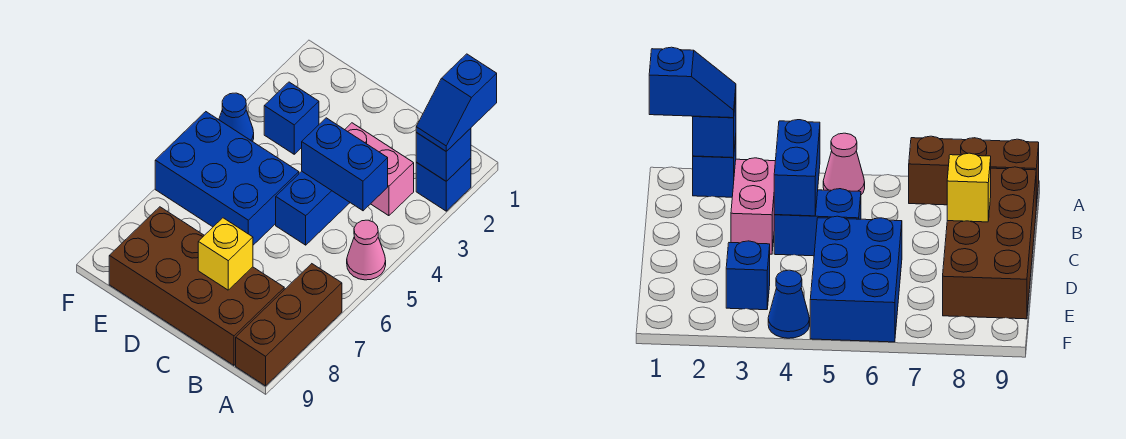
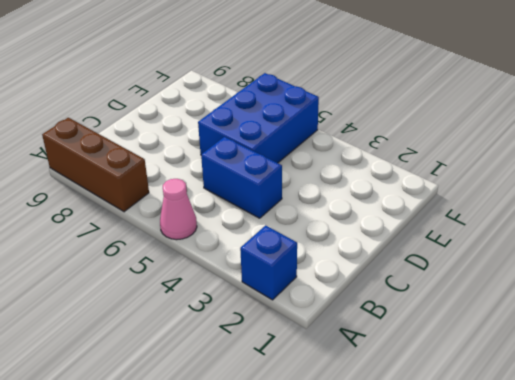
none -> pink brick B3:C3 level 1
none -> brown brick B8:E9 level 1
none -> blue brick E3 level 1

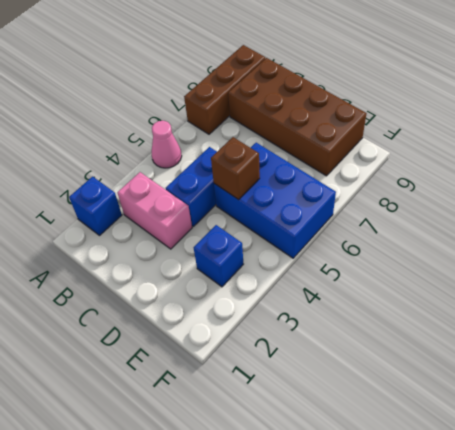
brown brick D5 level 2 -> none
none -> blue cone F4 level 1
none -> blue brick A2 level 2
none -> blue brick B4:C4 level 2

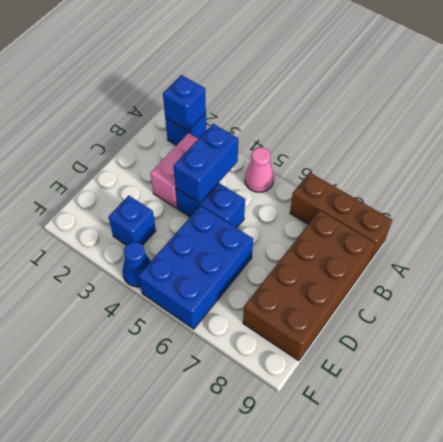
none -> yellow brick C8 level 2
none -> blue slope A1:A2 level 3 top 1

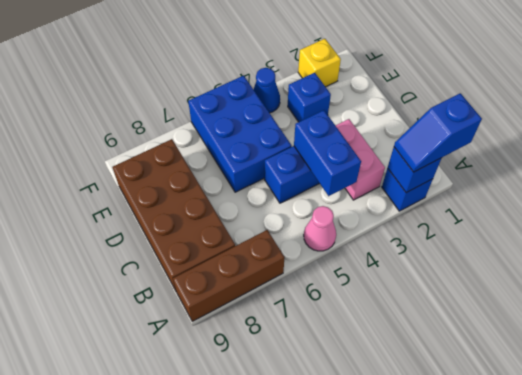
yellow brick F2 level 1 -> yellow brick C8 level 2

